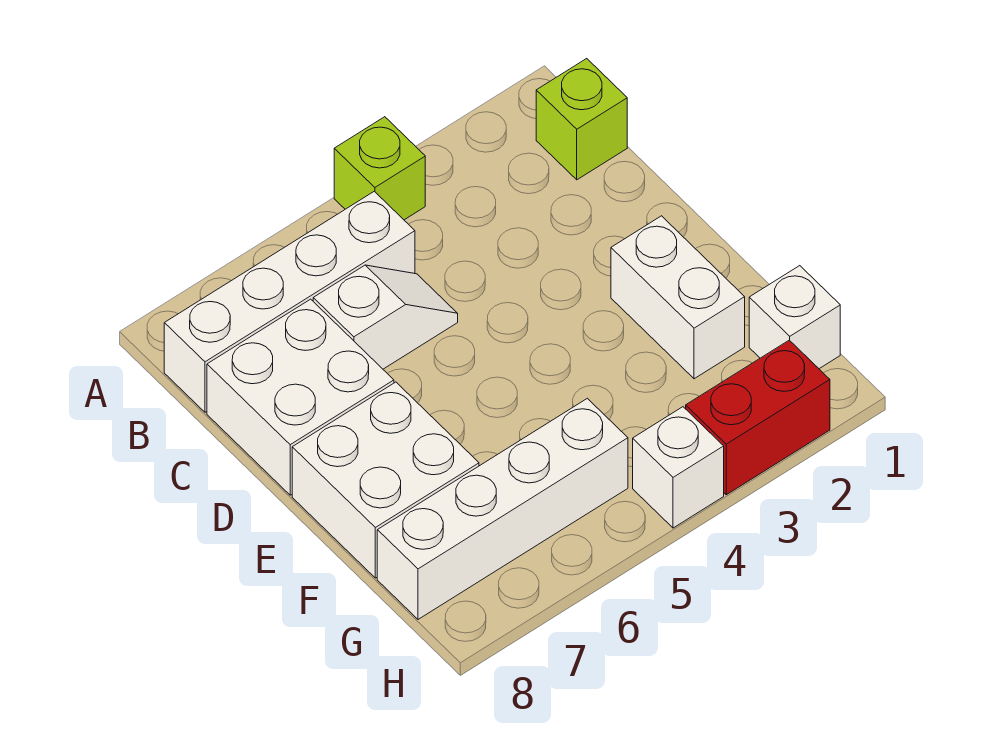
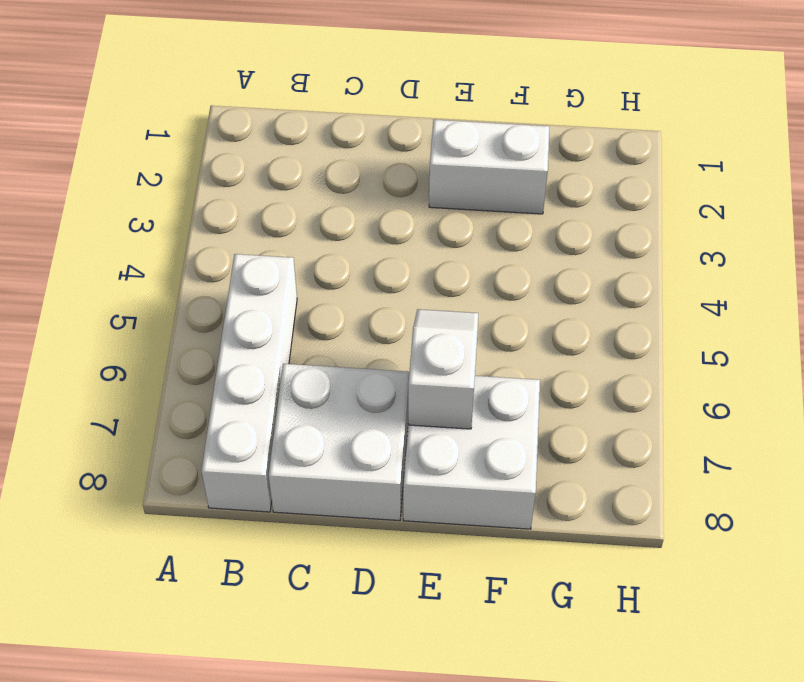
white slope E6:E7 level 2 top 7 -> white slope C5:C6 level 1 top 6
none -> lime brick A4 level 1
none -> lime brick B1 level 1

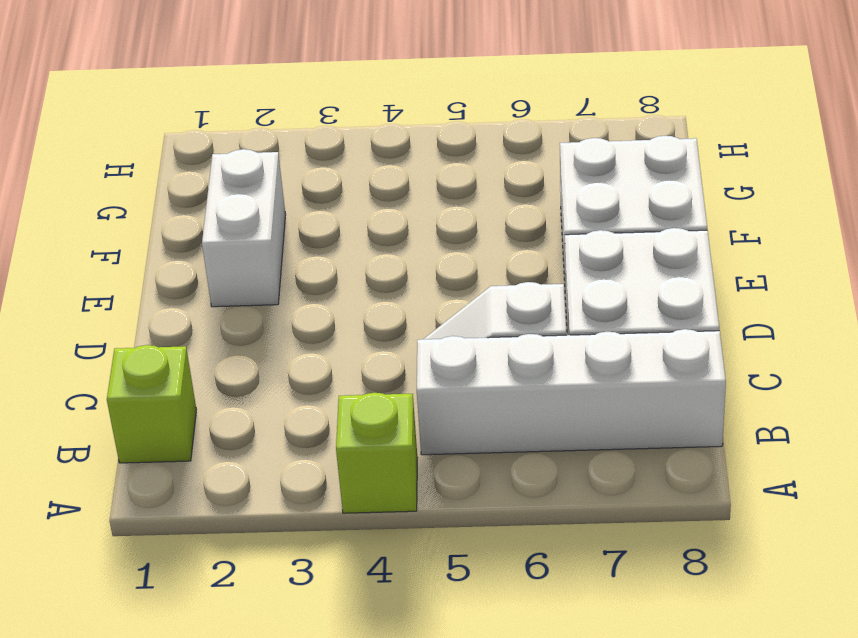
none -> white brick G1 level 1
none -> white brick G5:G8 level 1

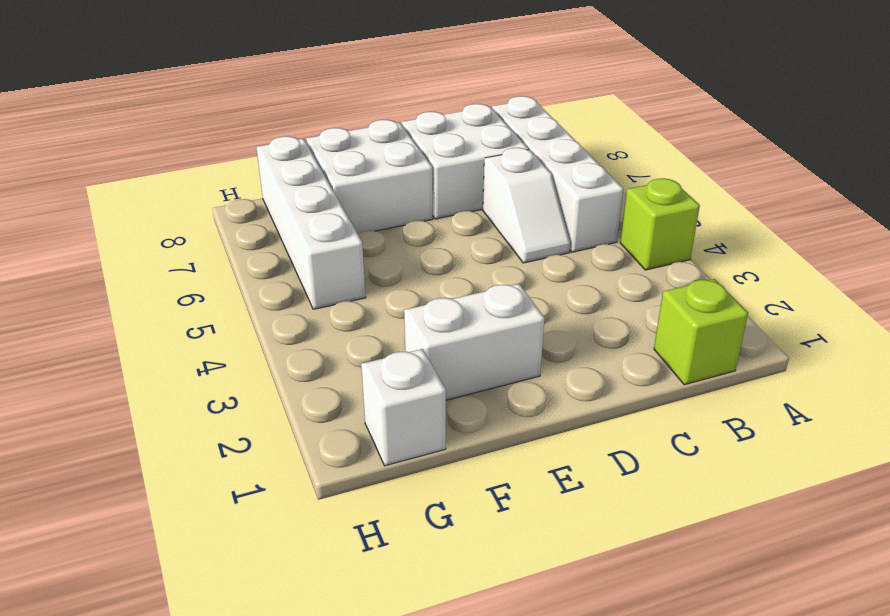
none -> red brick H2:H3 level 1
none -> white brick H4 level 1

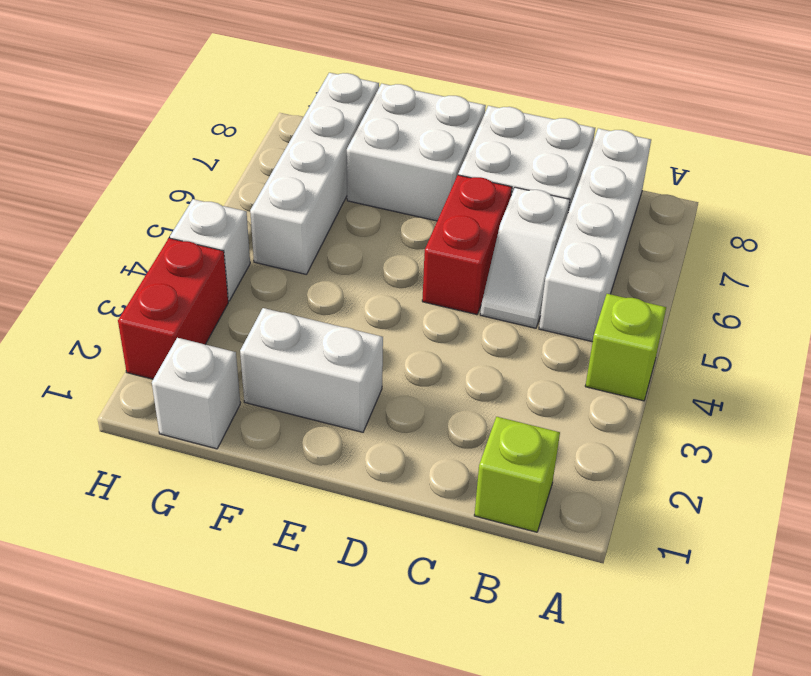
red brick D5:D6 level 1 -> none

